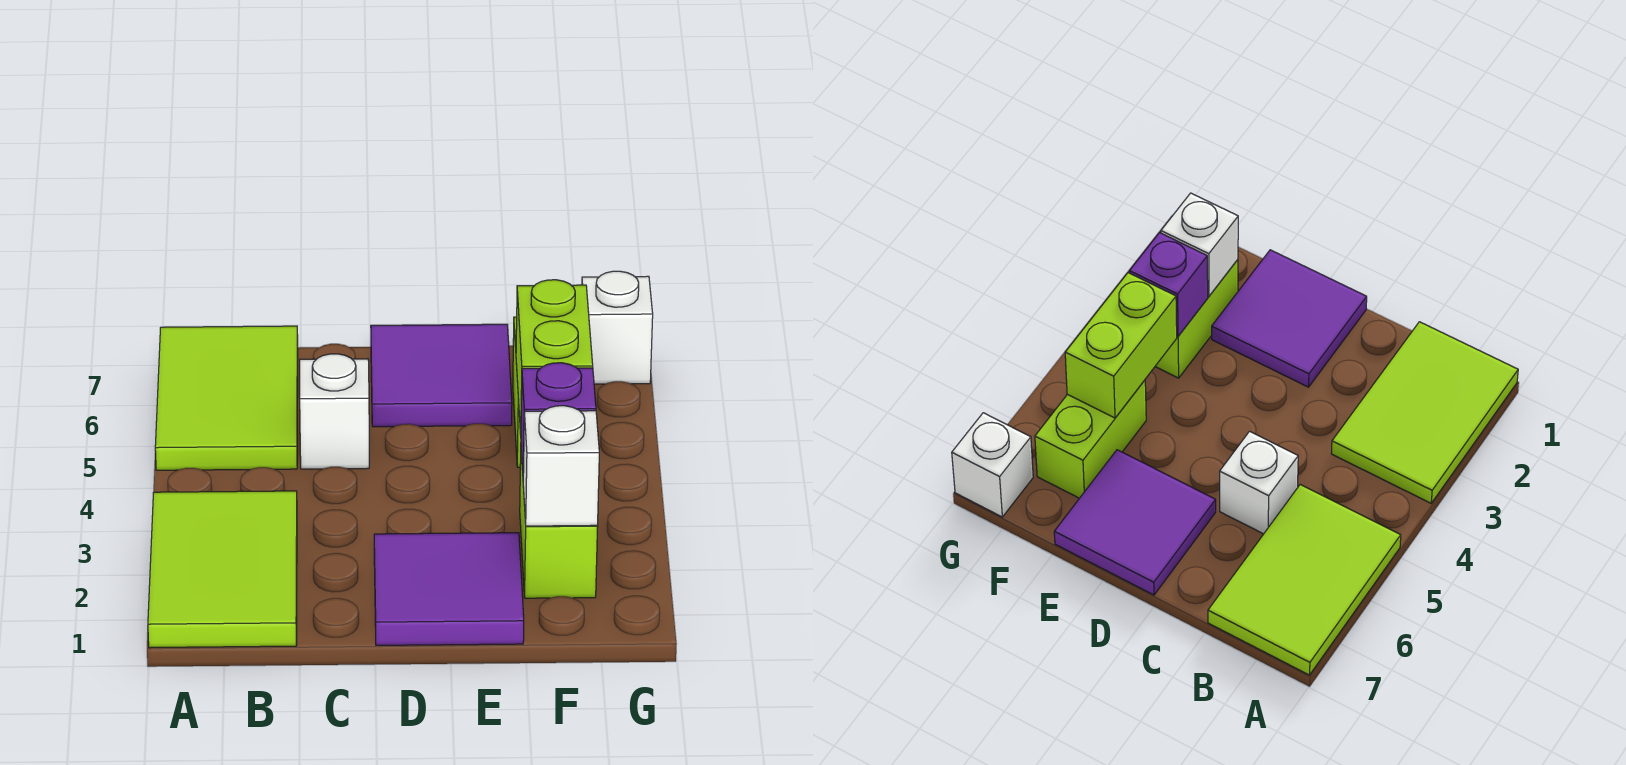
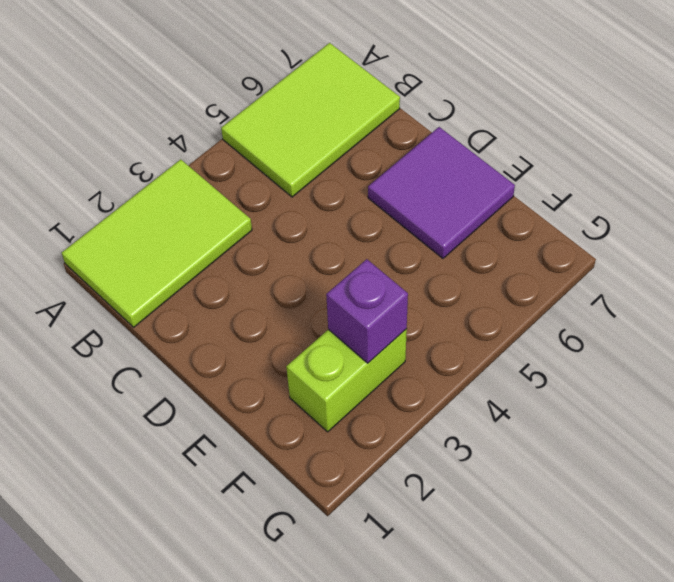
none -> white brick C5 level 1
none -> purple tile D1:E2 level 1

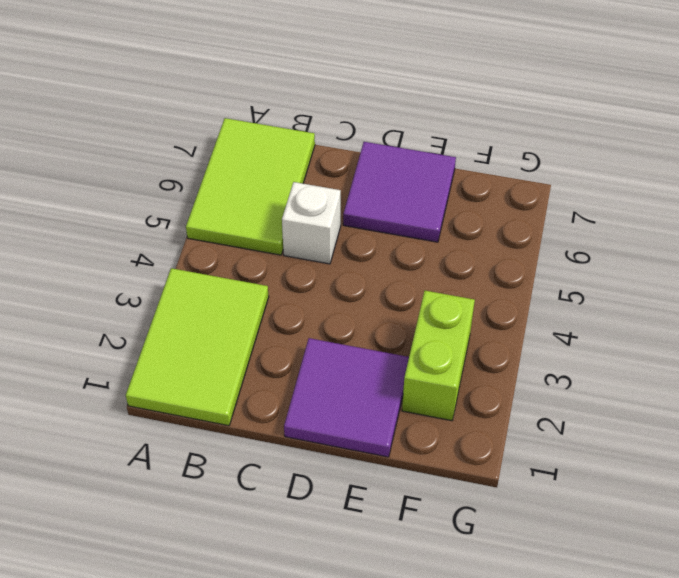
none -> lime brick F5:F6 level 1
none -> white brick G7 level 1

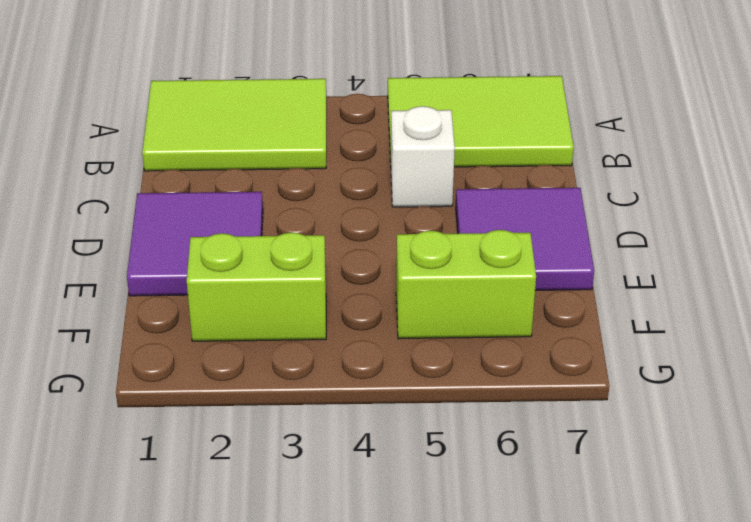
none -> white brick G7 level 1
none -> white brick F2 level 2

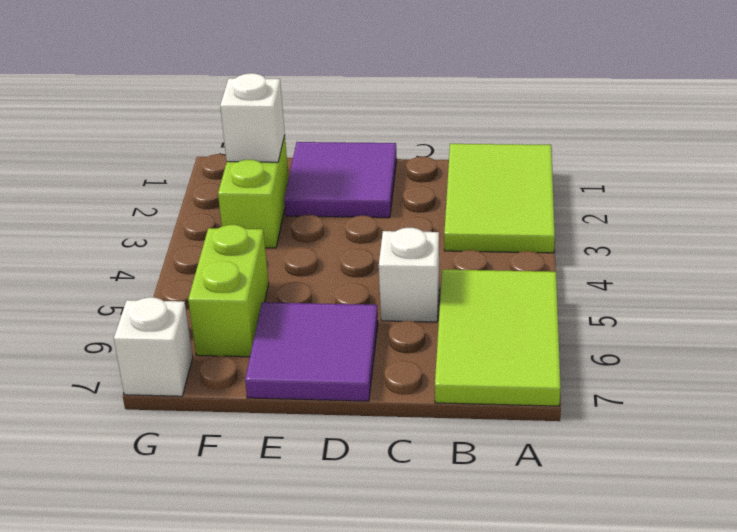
none -> purple brick F3 level 2
none -> lime brick F4:F5 level 2

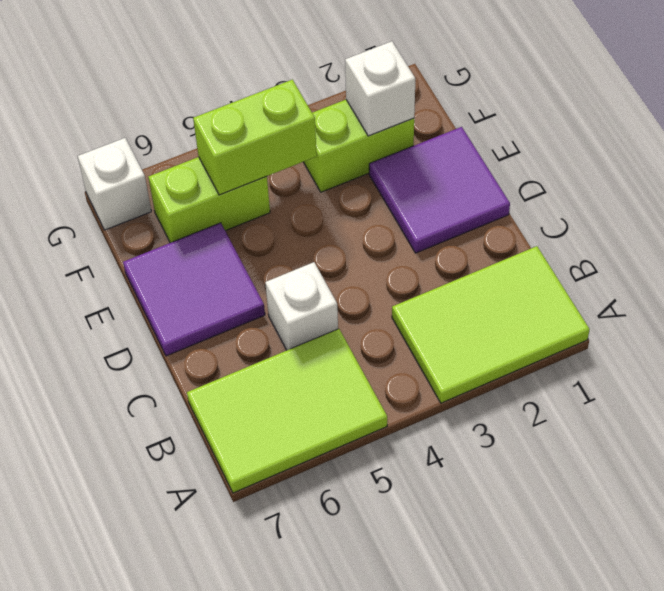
none -> purple brick F3 level 2

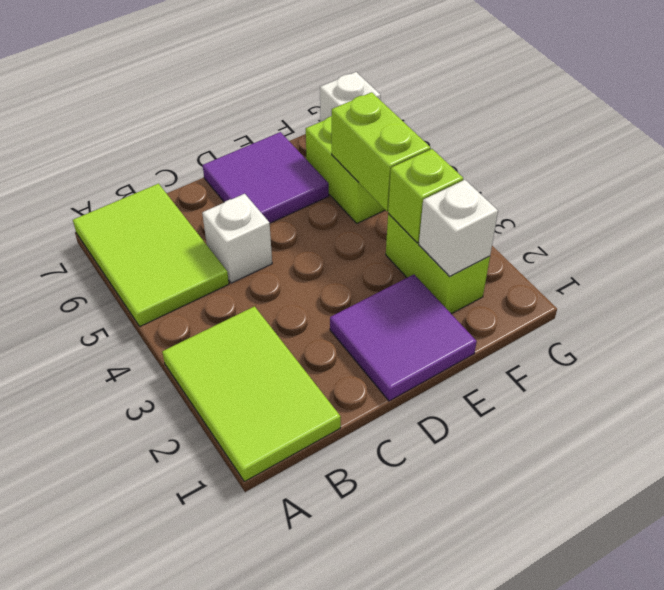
lime brick F3 level 2 -> purple brick F3 level 2

